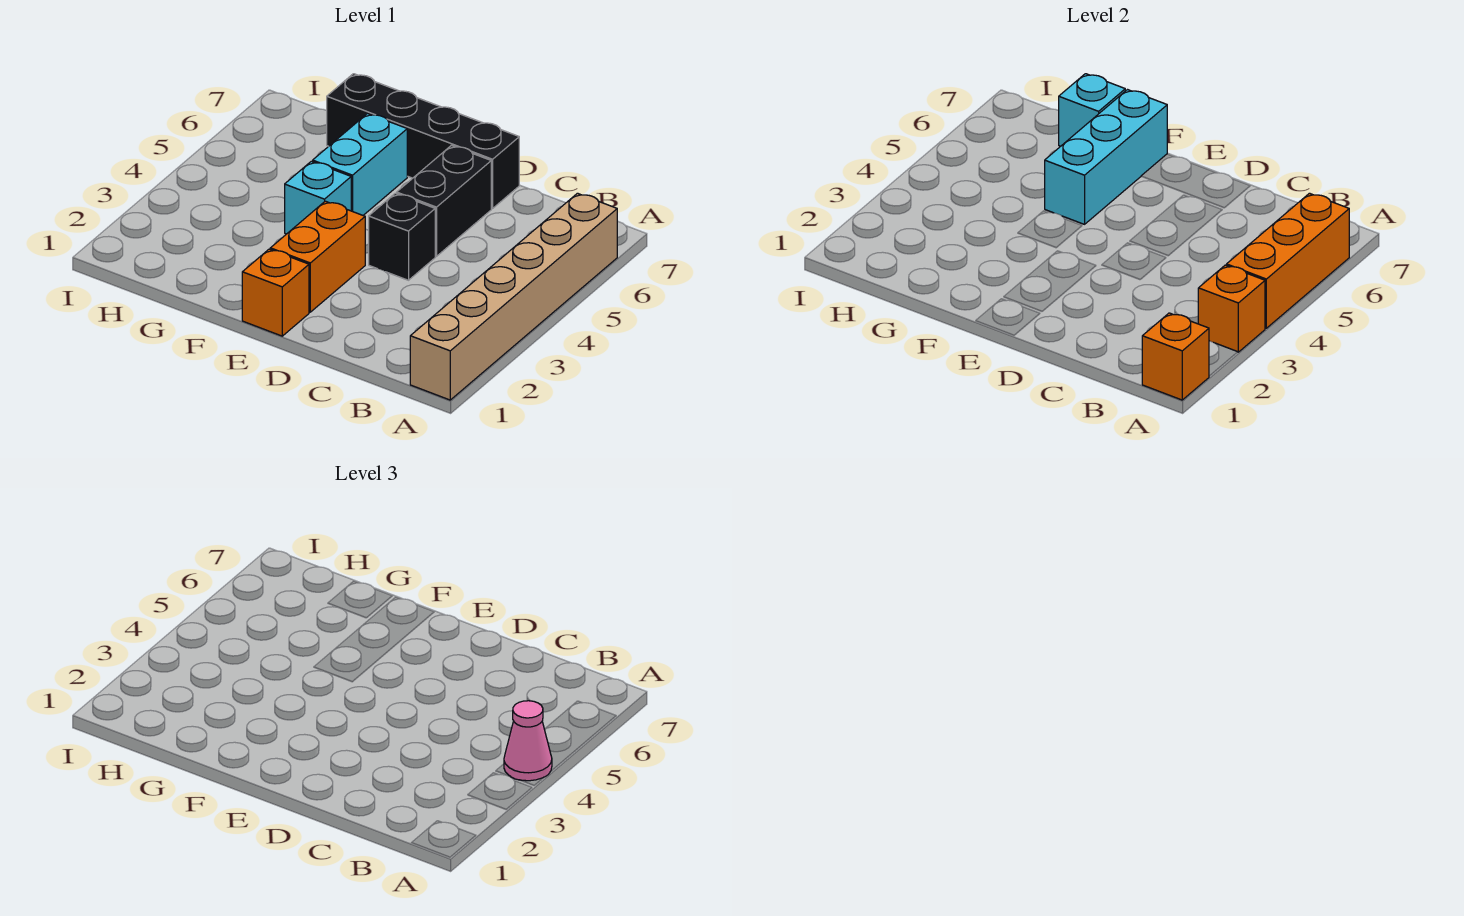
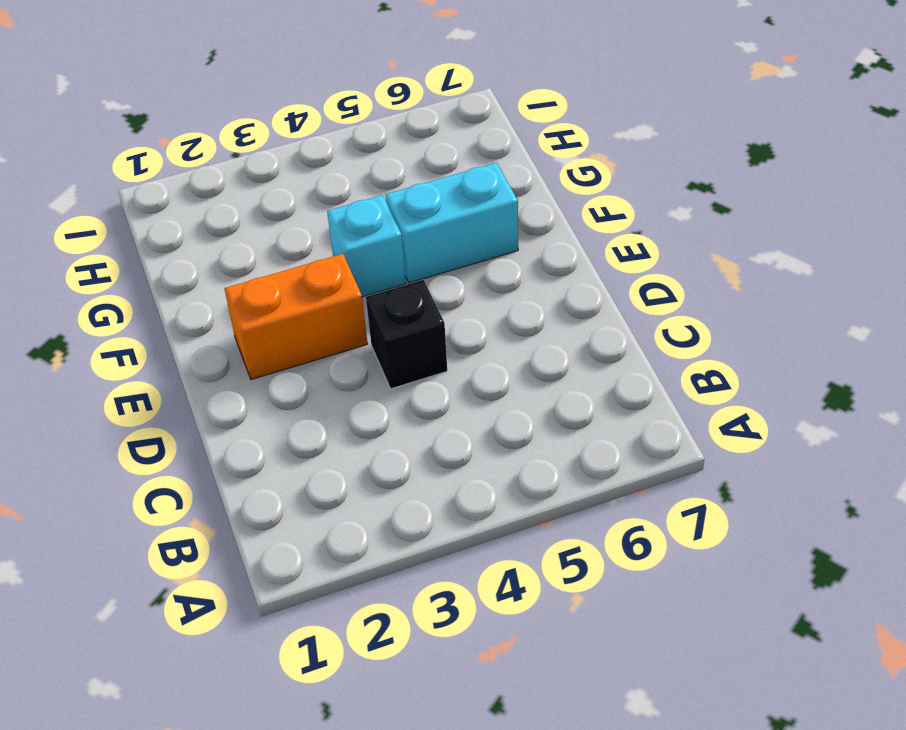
none -> tan brick A1:A6 level 1
none -> black brick D5:D6 level 1
none -> black brick D7:G7 level 1

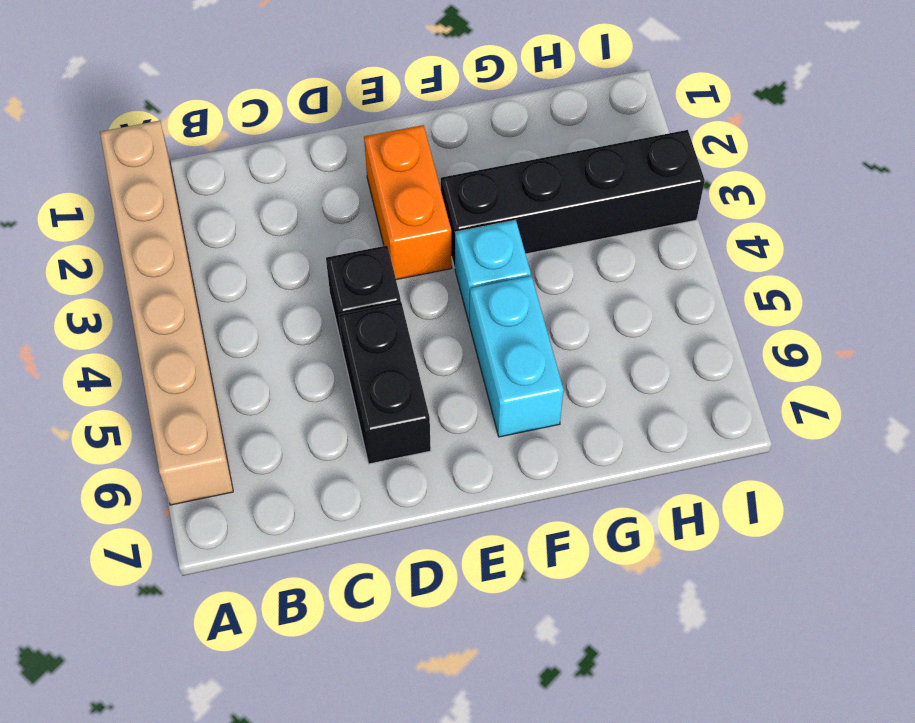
black brick F3:I3 level 1 -> black brick D7:G7 level 1
none -> orange brick E1 level 1
none -> orange brick A1 level 2
none -> orange brick A3 level 2

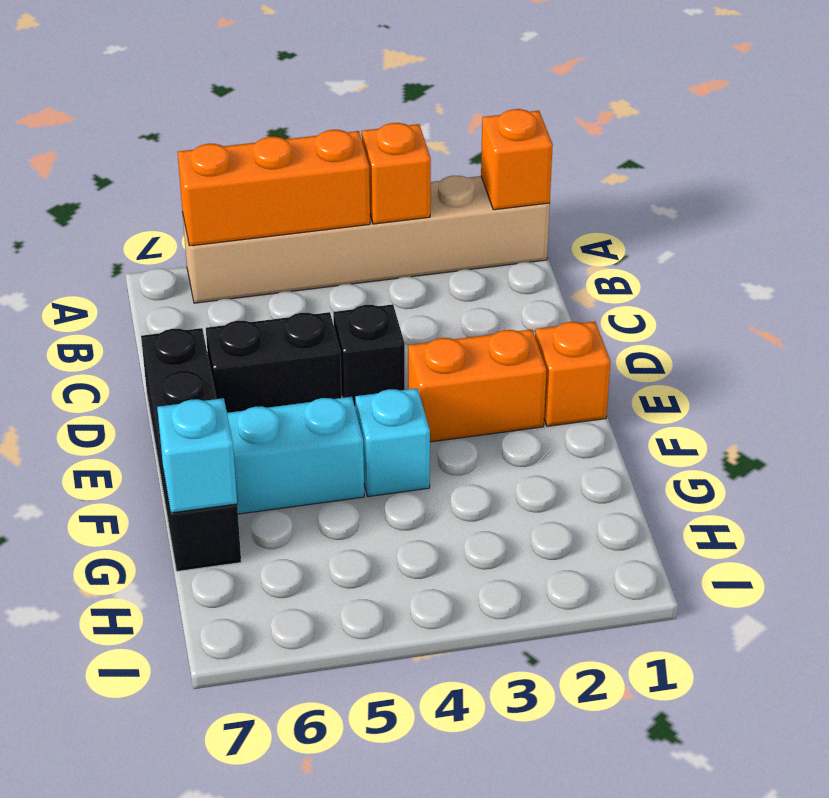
none -> cyan brick F5:F7 level 2
none -> pink cone A4 level 3

